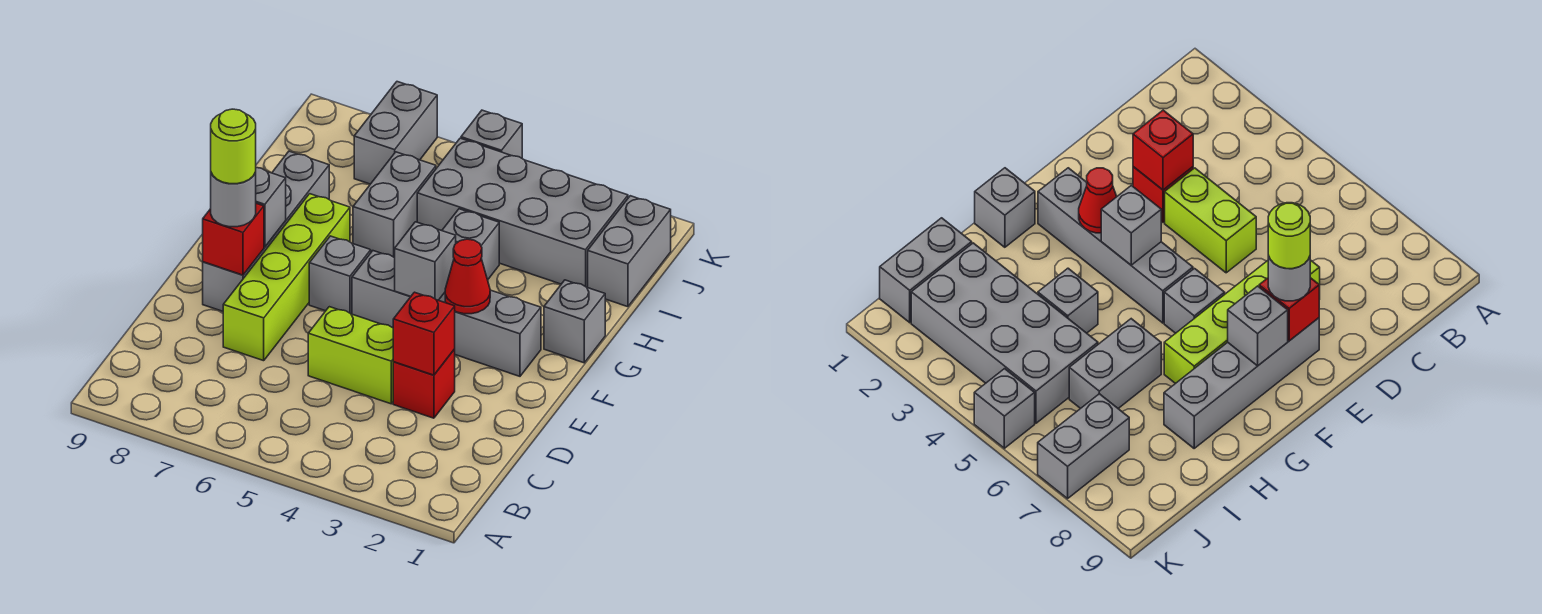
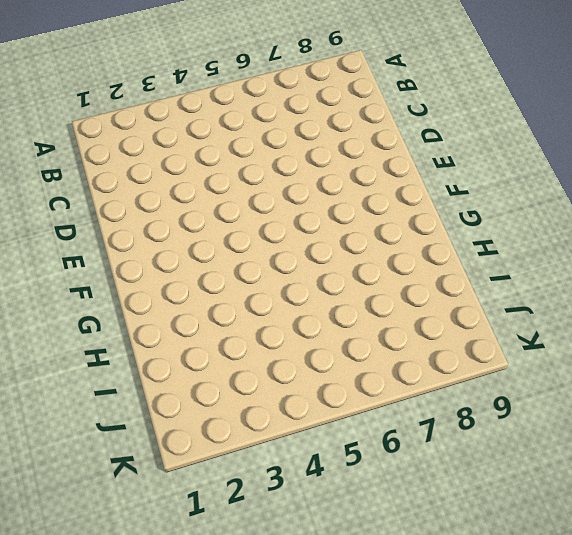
none -> red brick D3 level 1
none -> lime brick D4:D5 level 1
none -> lime brick D7:G7 level 1

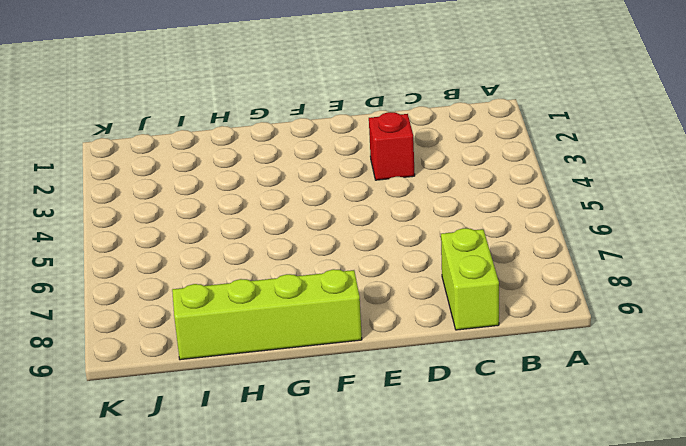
lime brick C8:C9 level 1 -> lime brick D4:D5 level 1
lime brick F9:I9 level 1 -> lime brick D7:G7 level 1
none -> grey brick E8:H8 level 1
none -> grey brick F2:F5 level 1
none -> grey brick F6 level 1

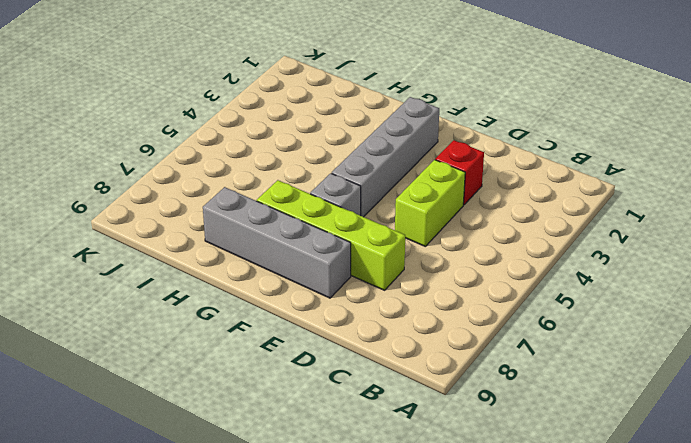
none -> grey brick G1 level 1
none -> grey brick H4 level 1
none -> grey brick H6:I6 level 1

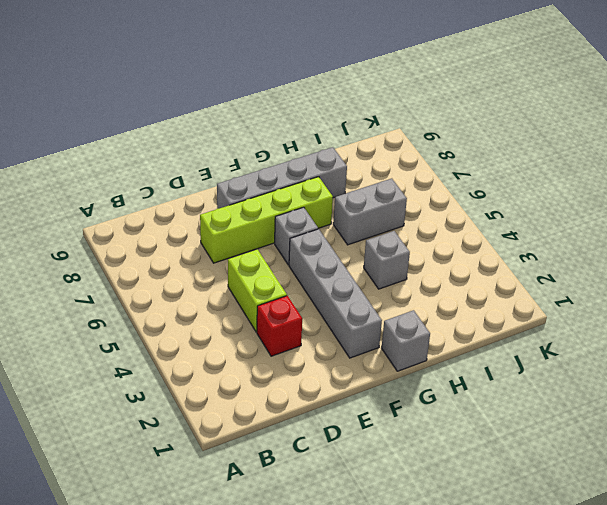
none -> grey brick I1:J1 level 1
none -> grey brick I2:J5 level 1
none -> grey brick J7:K7 level 1

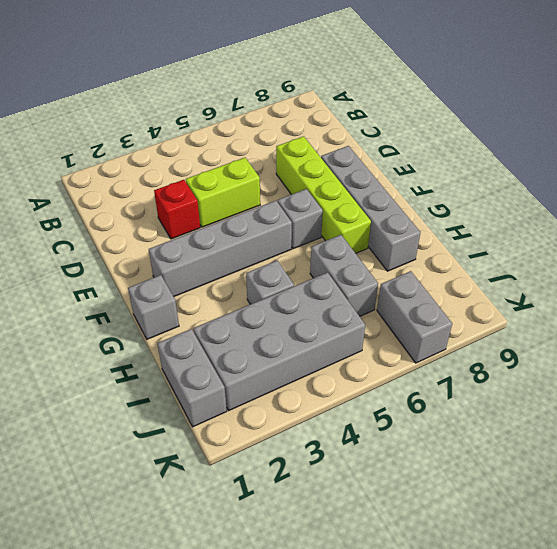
none -> grey brick K5 level 1
none -> red brick D3 level 2
none -> red brick E8 level 2

